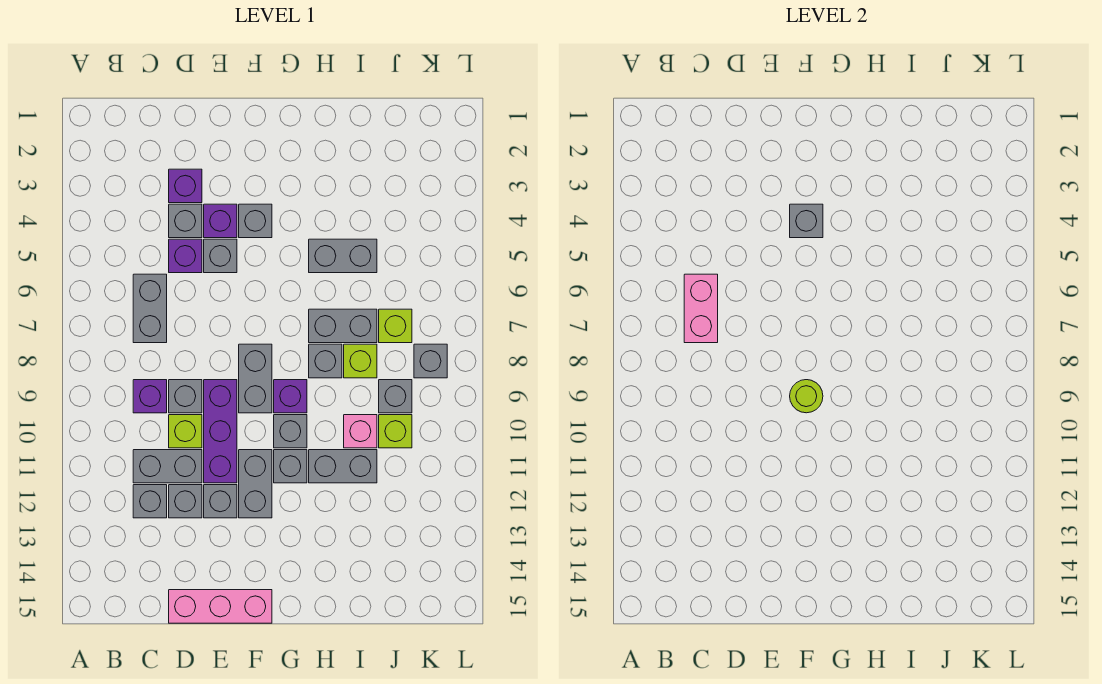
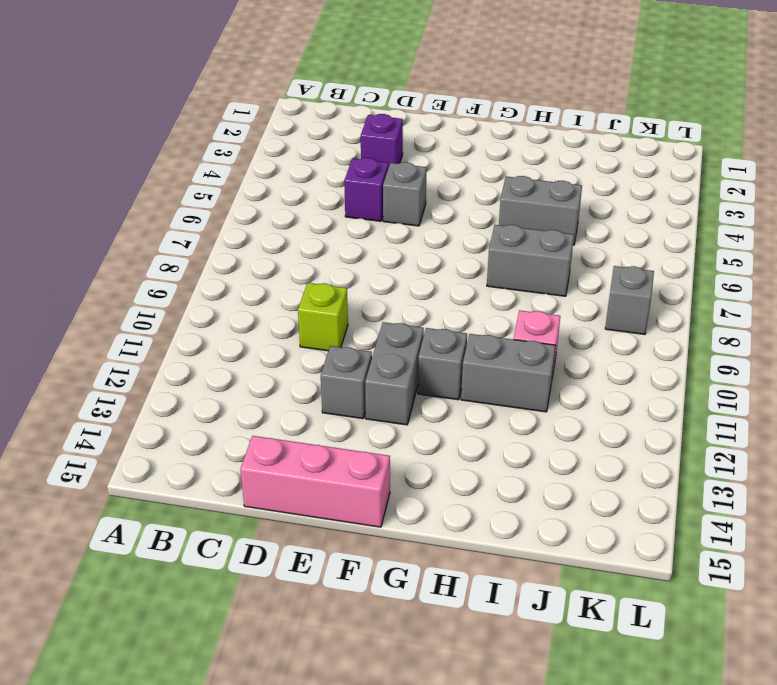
none -> grey brick C6:C7 level 1
none -> purple brick C9 level 1
none -> grey brick C11:D11 level 1
none -> grey brick C12 level 1

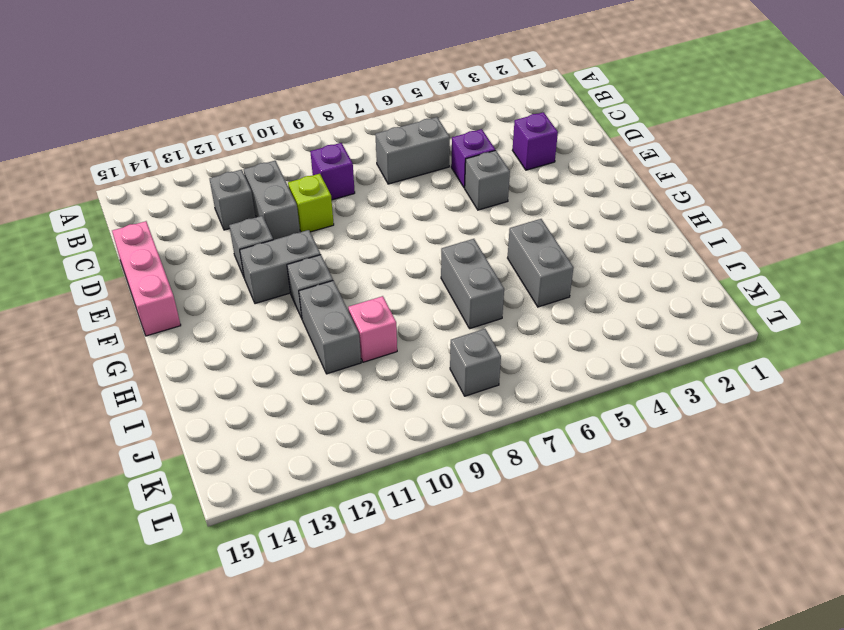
none -> grey brick D4 level 1
none -> grey brick D9 level 1
none -> grey brick D12 level 1
none -> purple brick E4 level 1

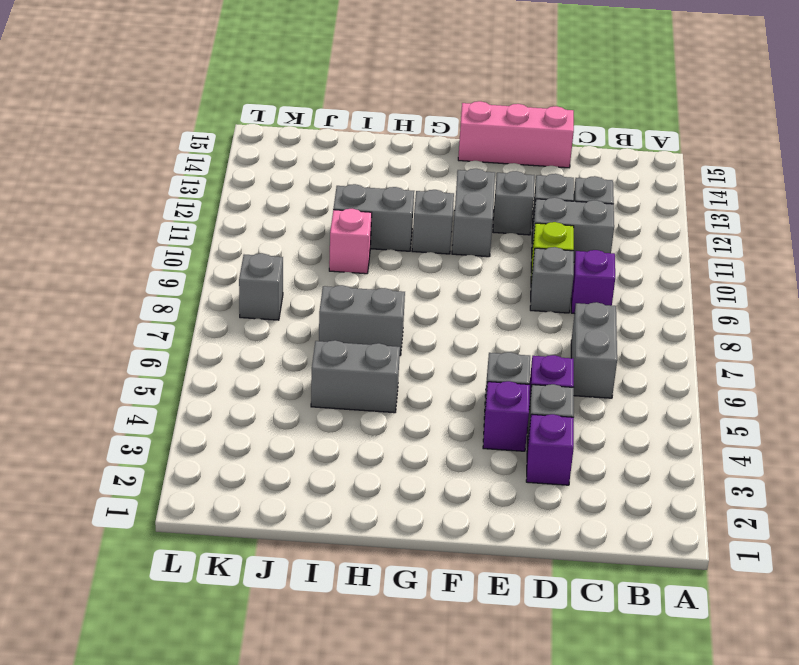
none -> purple brick E9:E11 level 1
none -> grey brick F4 level 1
none -> grey brick F8:F9 level 1
none -> purple brick G9 level 1

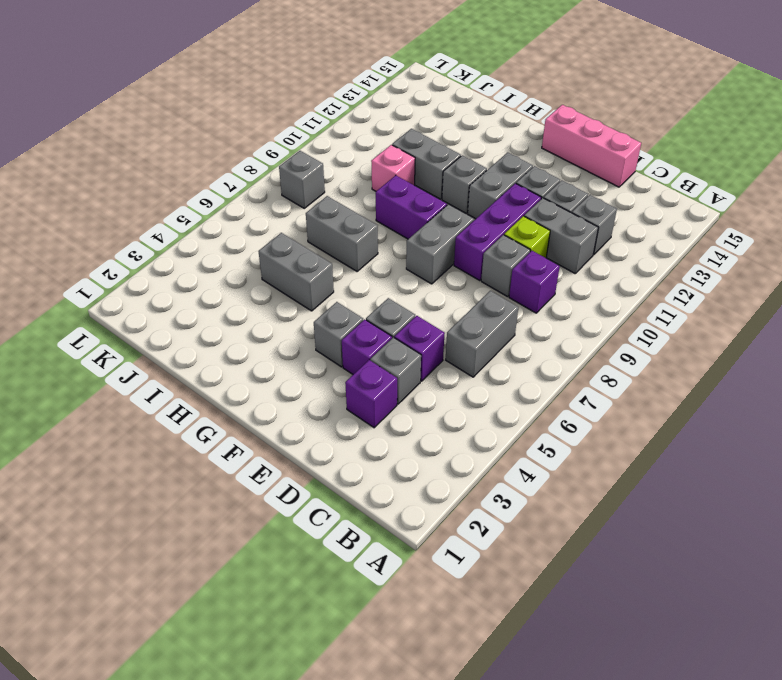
purple brick G9:H9 level 1 -> purple brick G9 level 1
none -> grey brick G10 level 1
none -> grey brick H8 level 1
none -> lime brick I8 level 1
none -> lime brick J7 level 1

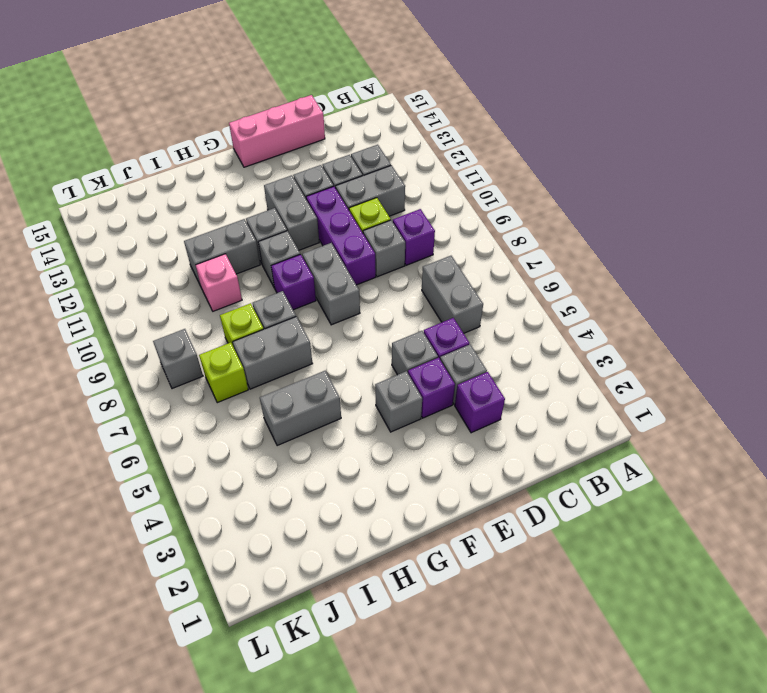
none -> grey brick J9 level 1
none -> lime brick J10 level 1
none -> pink brick C6:C7 level 2
none -> grey brick F4 level 2

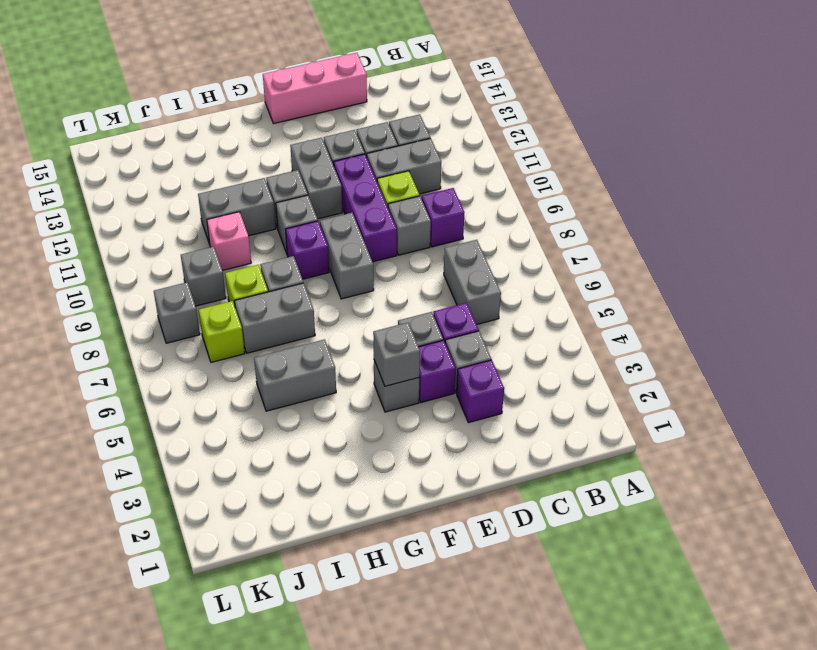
none -> lime brick J10 level 1
none -> pink brick C6:C7 level 2
none -> lime round brick F9 level 2

